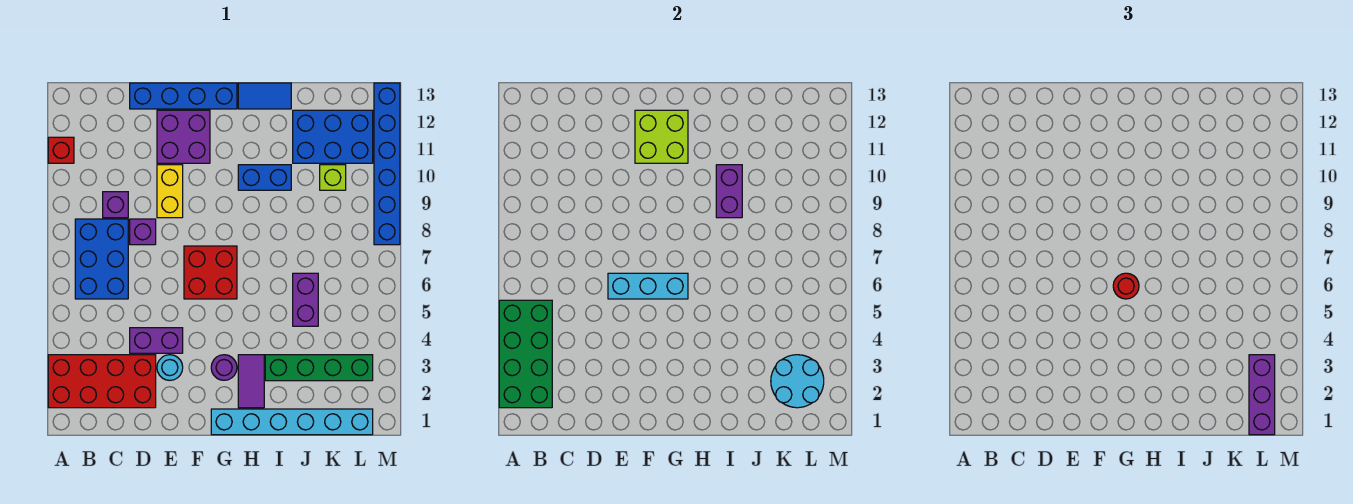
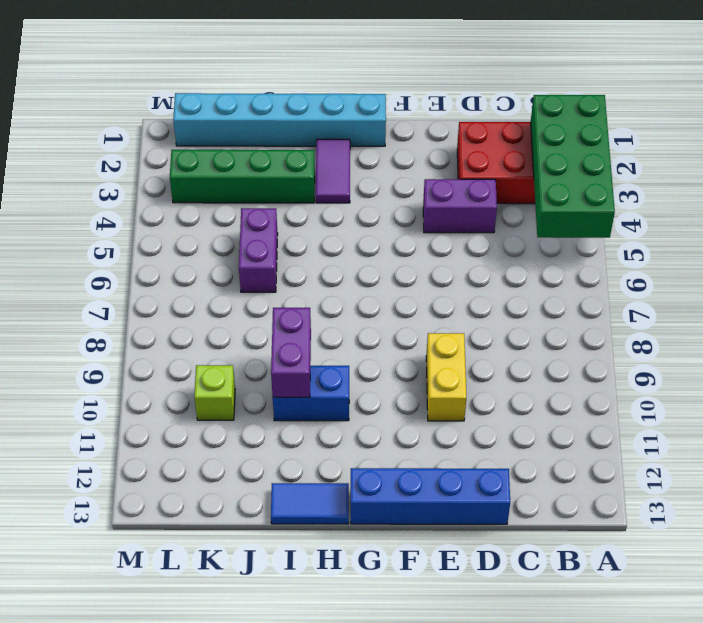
none -> red brick A11 level 1
none -> blue brick B6:C8 level 1
none -> purple brick C9 level 1

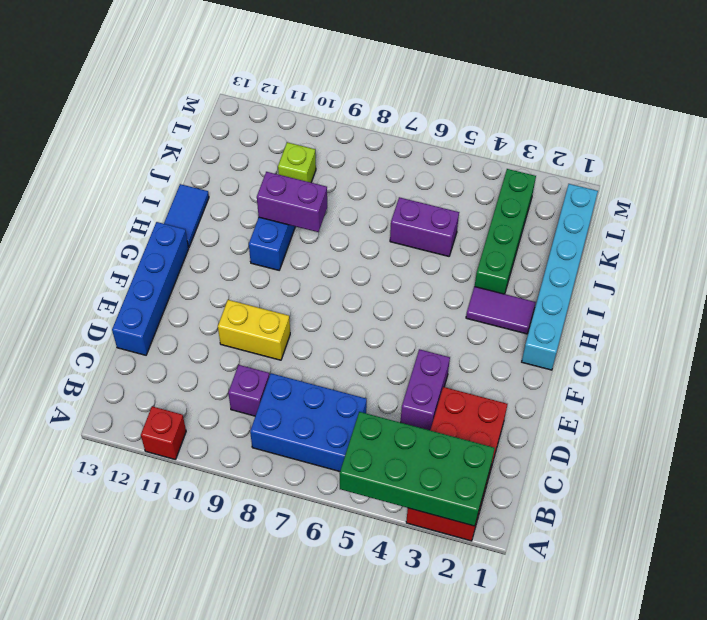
none -> purple brick D8 level 1
none -> cyan round brick E3 level 1
none -> purple brick E11:F12 level 1

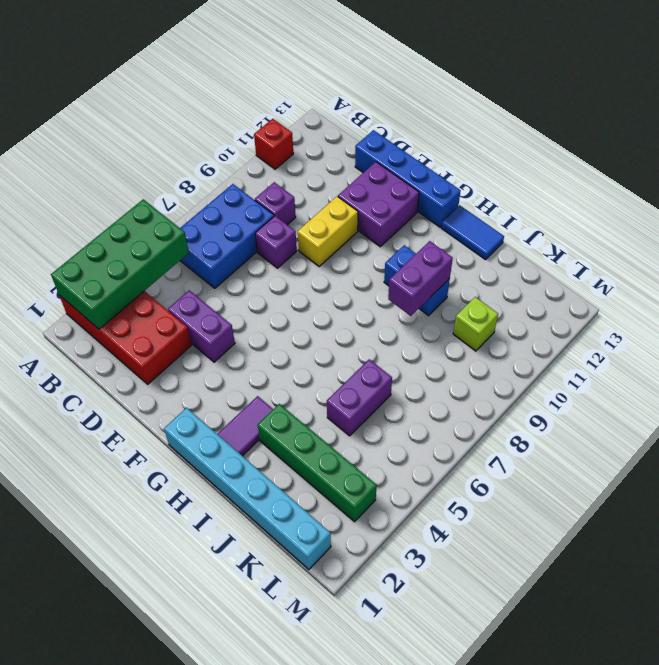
none -> cyan round brick E3 level 1
none -> red brick F6:G7 level 1
none -> purple round brick G3 level 1

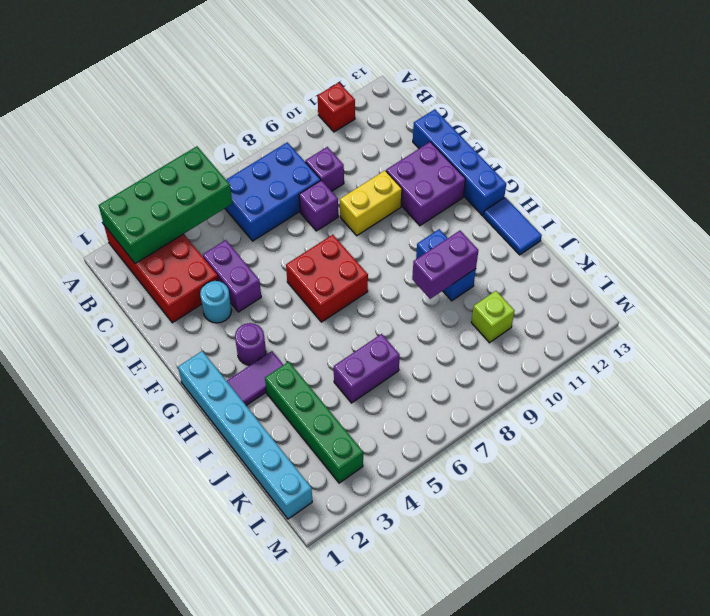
none -> blue brick J11:L12 level 1
none -> blue brick M8:M13 level 1
none -> cyan brick E6:G6 level 2

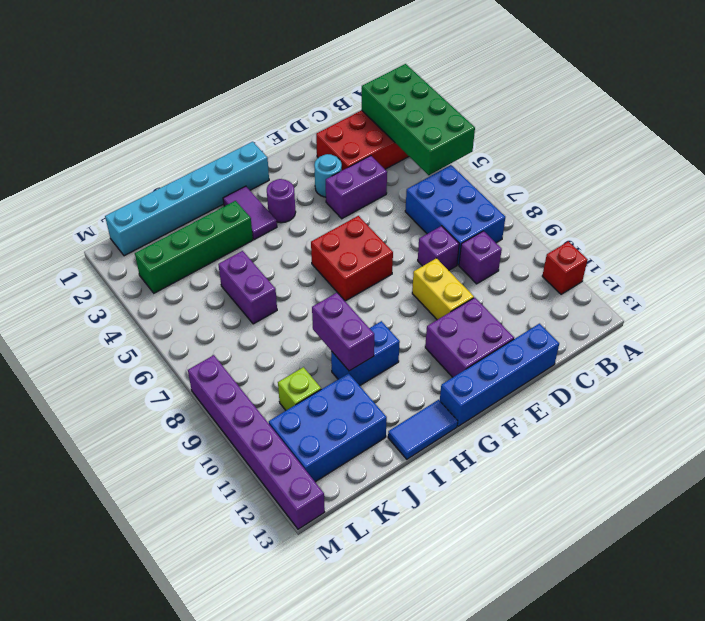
purple brick M8:M13 level 1 -> blue brick M8:M13 level 1
none -> cyan brick E6:G6 level 2
none -> lime brick F11:G12 level 2
none -> cyan round brick K2:L3 level 2

